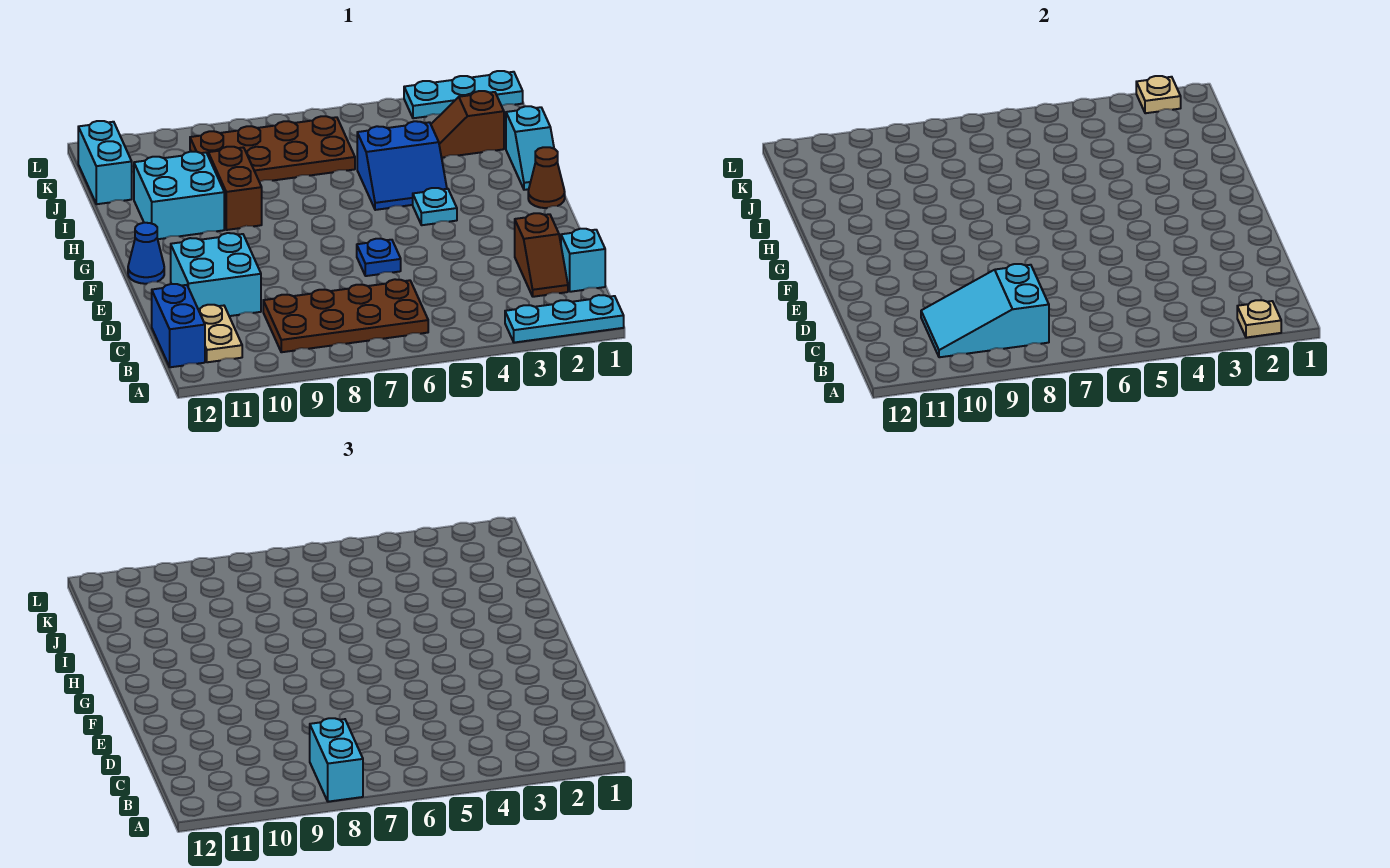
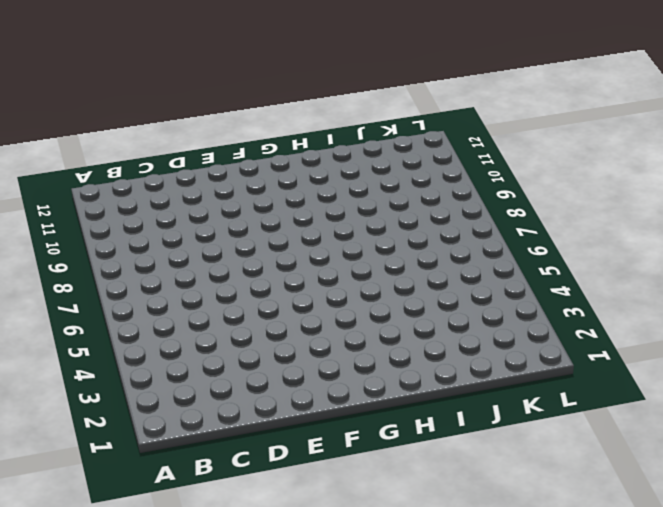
none -> cyan plate A1:A3 level 1
none -> brown plate B6:C9 level 1
none -> tan plate B11:C11 level 1

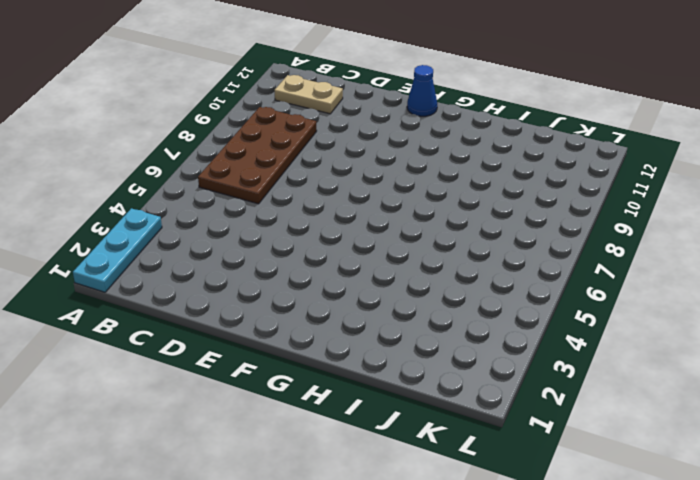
none -> blue brick B12:C12 level 1
none -> cyan brick C1 level 1
none -> brown slope C2:D2 level 1 top D

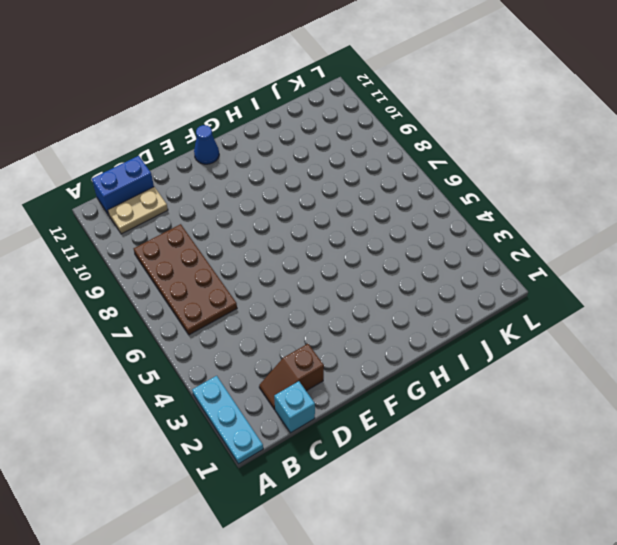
none -> cyan brick D10:E11 level 1
none -> blue plate E6 level 1
none -> brown cone G1 level 1

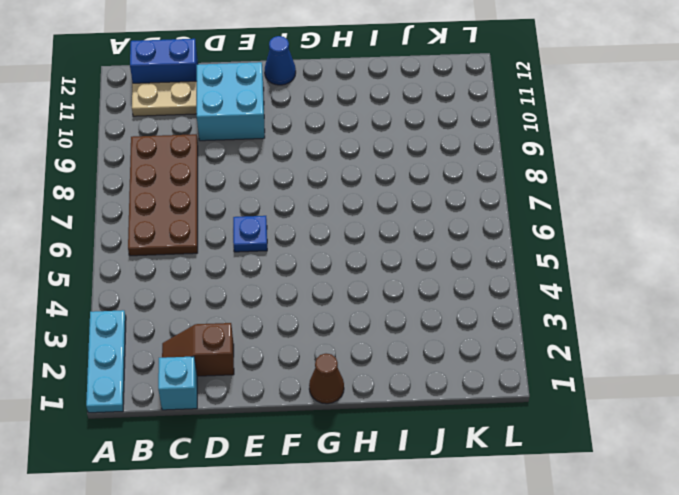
none -> cyan plate G4 level 1
none -> cyan slope H1:I1 level 1 top I
none -> blue slope H4:I5 level 1 top I

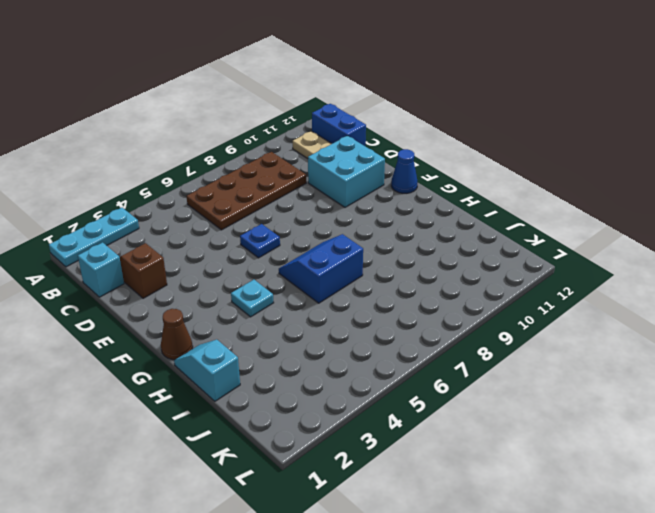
blue slope G6:H7 level 1 top H -> blue slope H4:I5 level 1 top I
none -> brown brick H9:I9 level 1
none -> cyan brick H10:I11 level 1
none -> brown slope J2:J3 level 1 top 2

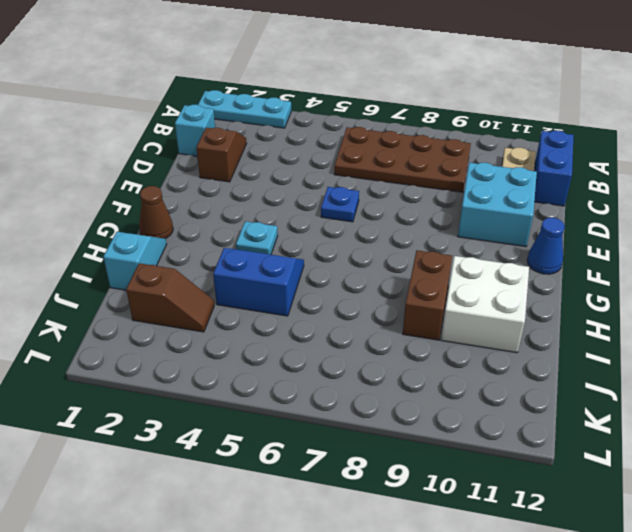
white brick H10:I11 level 1 -> cyan brick H10:I11 level 1
none -> brown plate J6:K9 level 1
none -> cyan brick J12:K12 level 1
none -> cyan plate L1:L3 level 1

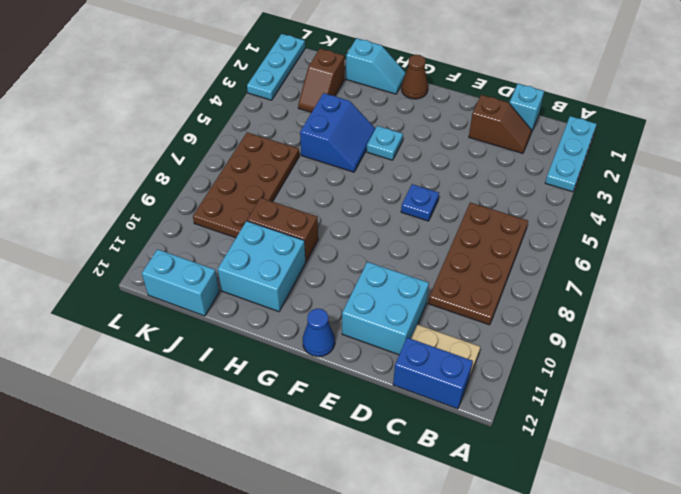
none -> tan plate A2 level 2
none -> cyan slope B8:C10 level 2 top 8
none -> tan plate L2 level 2

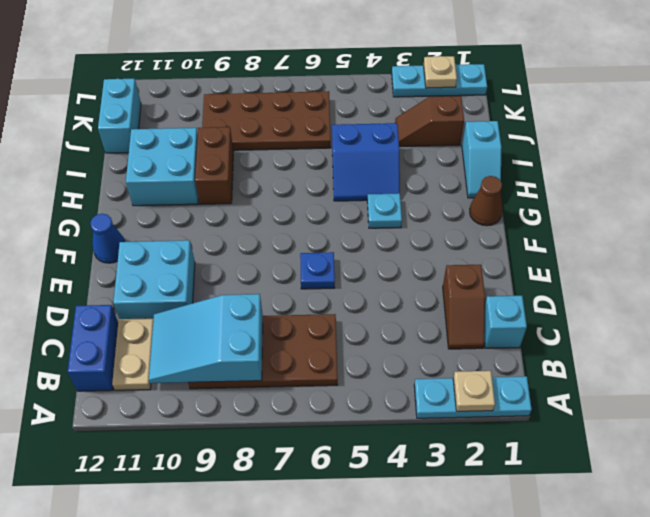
none -> cyan brick A8:B8 level 3

